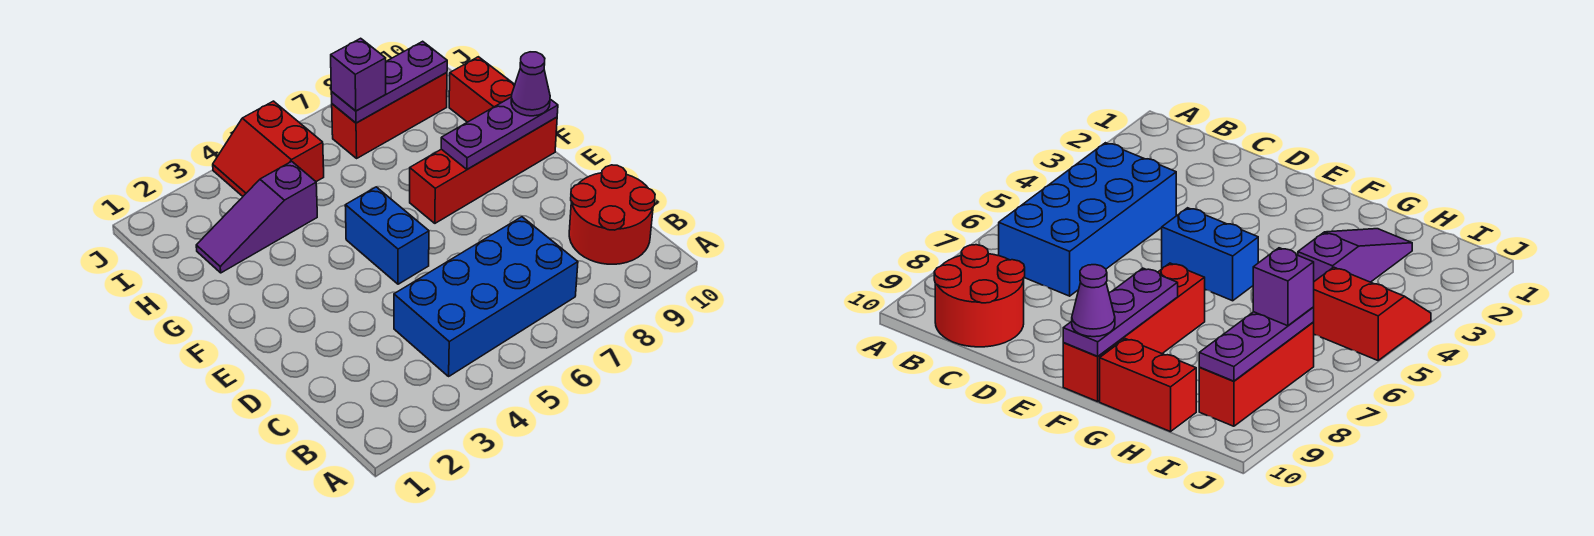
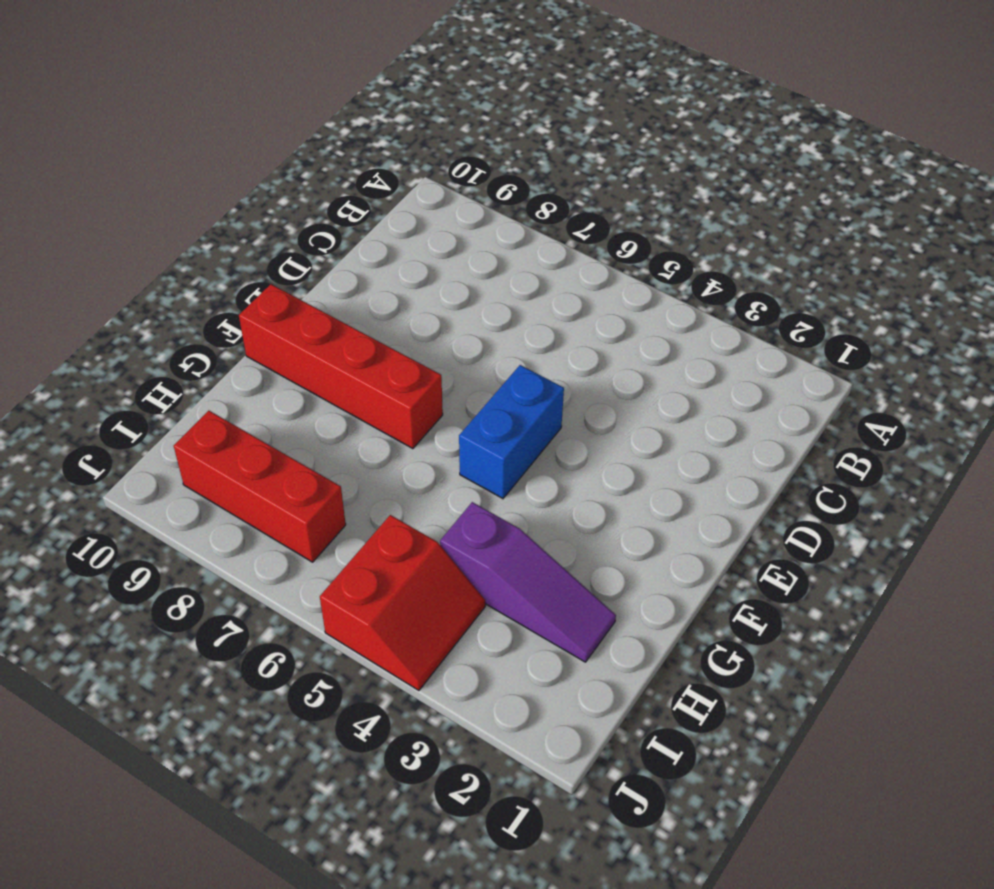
none -> blue brick B4:C7 level 1
none -> red round brick B9:C10 level 1
none -> red brick G10:H10 level 1

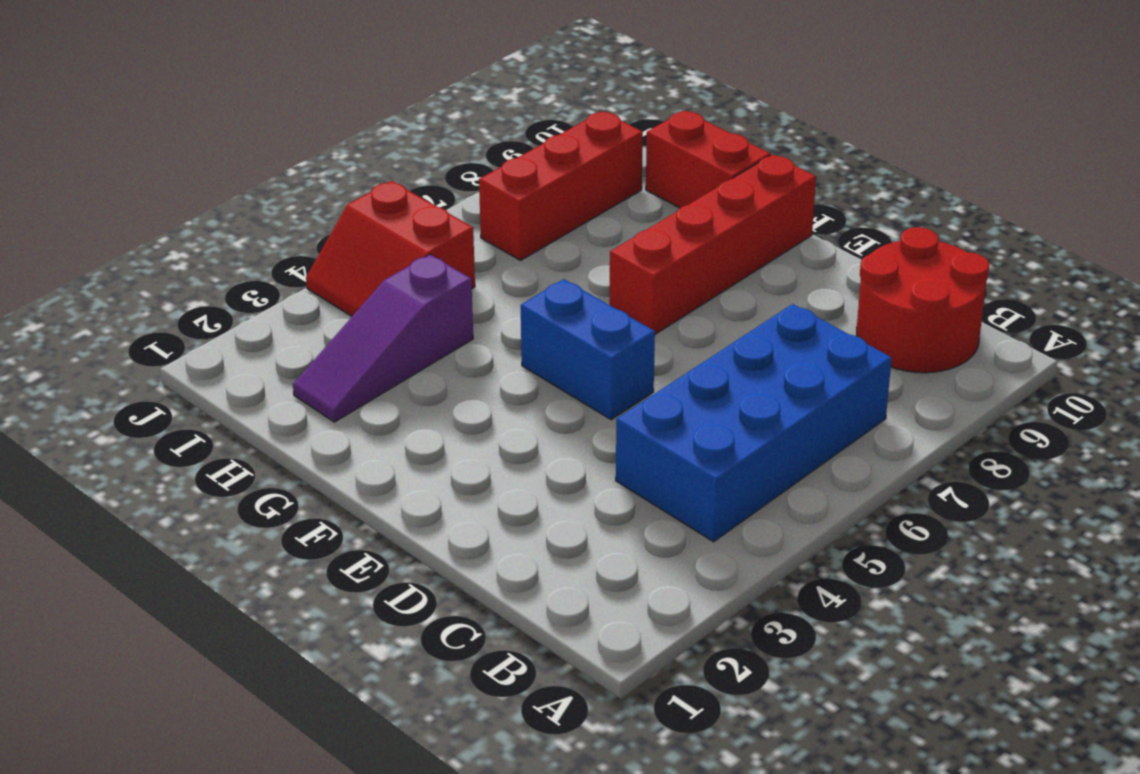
none -> purple plate F8:F10 level 2
none -> purple plate I7:I9 level 2
none -> purple cone F10 level 3

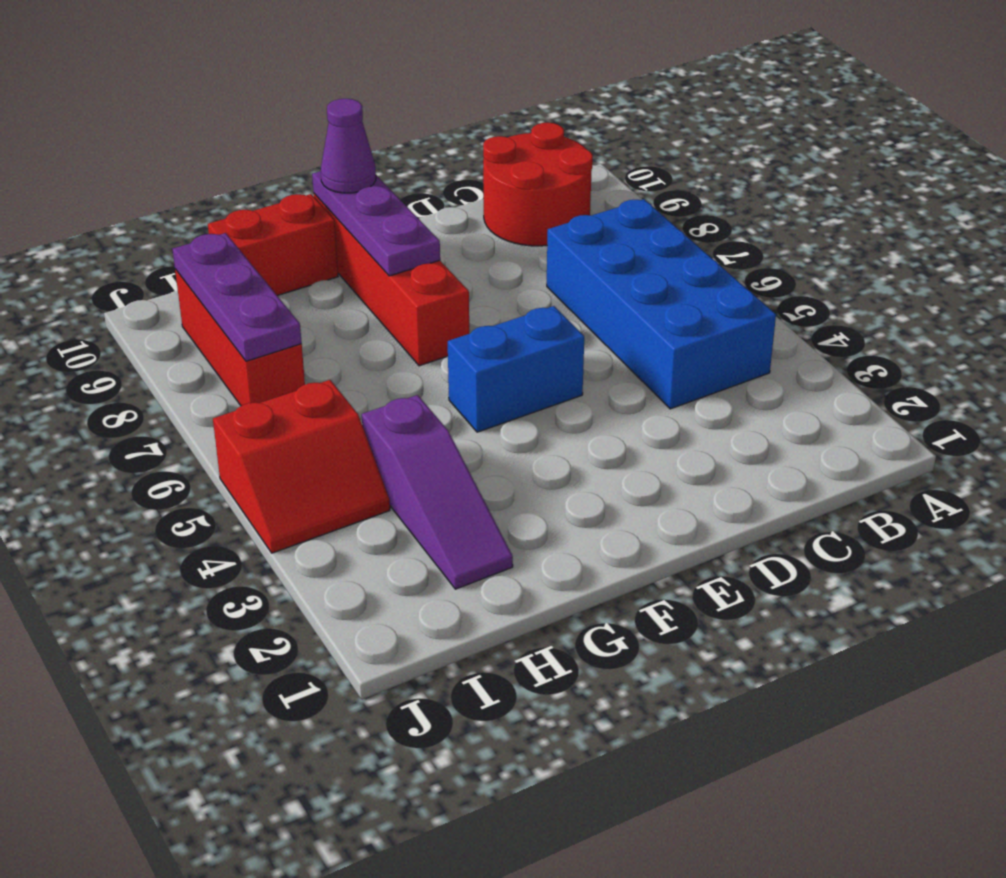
none -> purple brick I7 level 3

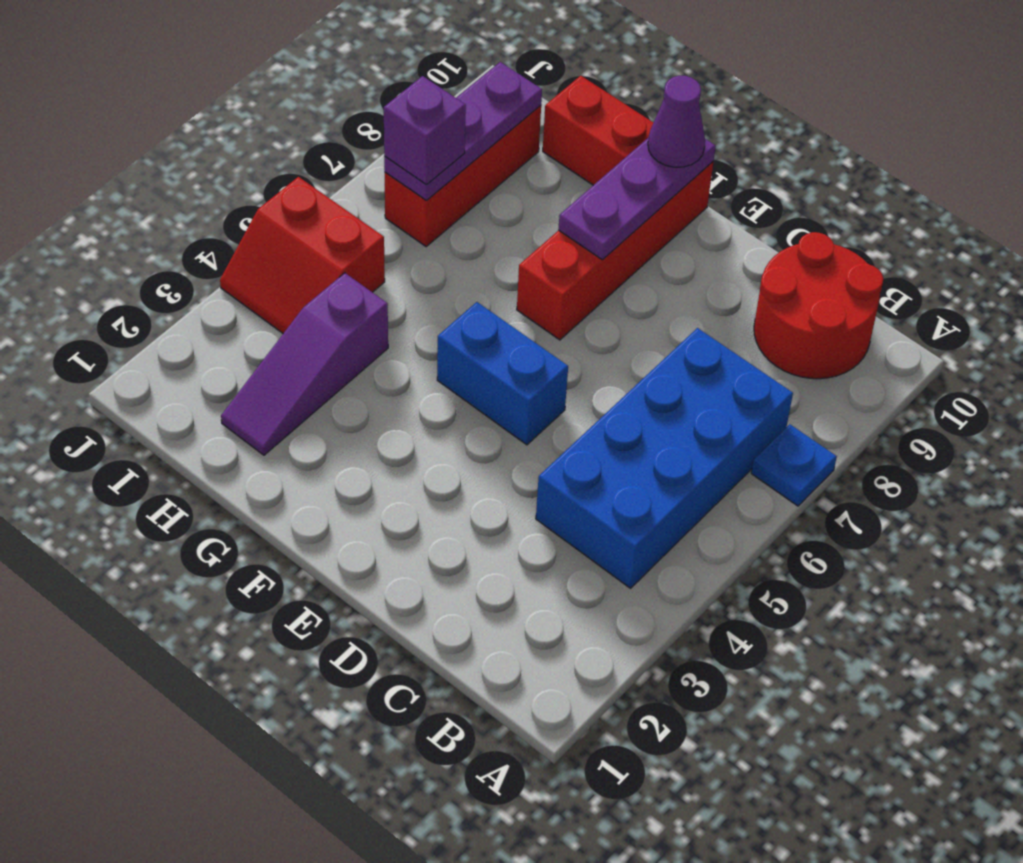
blue plate A7 level 1 -> none

